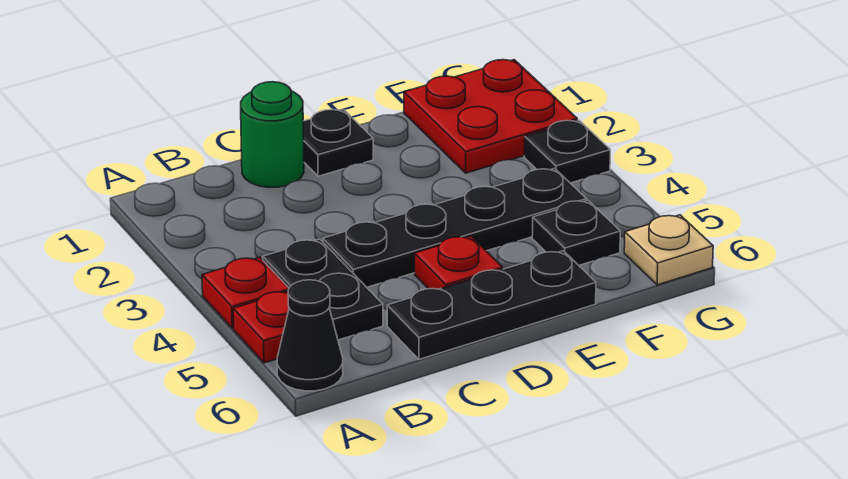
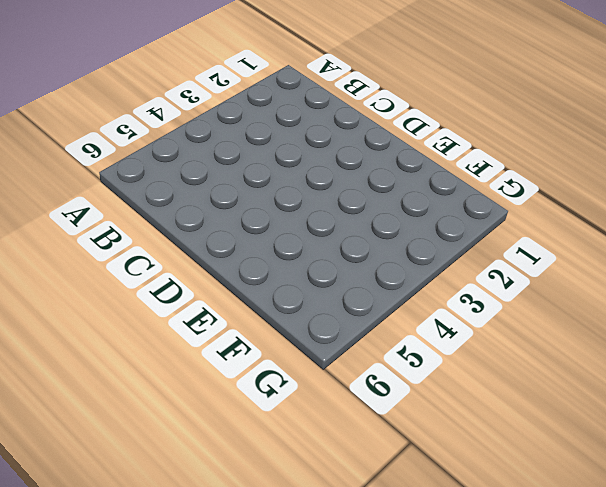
none -> red plate A4 level 1
none -> red plate A5 level 1
none -> black cone A6 level 1

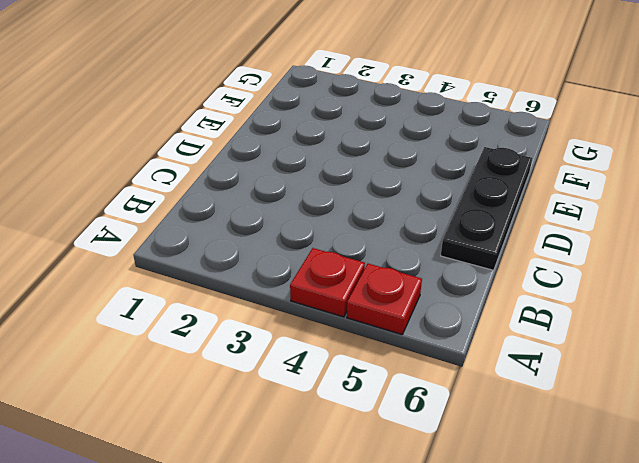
none -> black cone A6 level 1
none -> black plate B4:B5 level 1
none -> green round brick C1 level 1

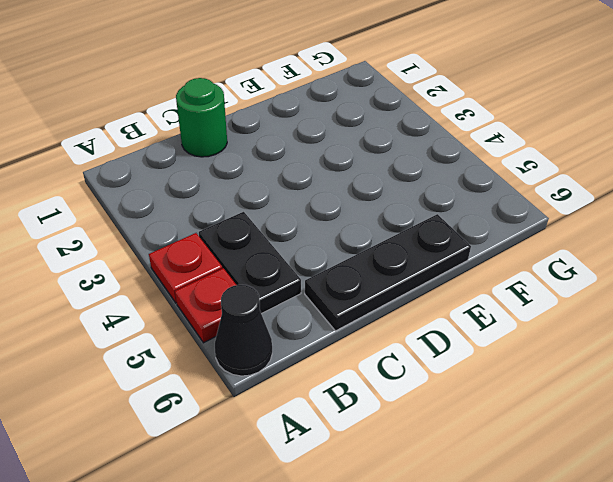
none -> black plate C4:F4 level 1
none -> black plate D1 level 1
none -> red plate D5 level 1

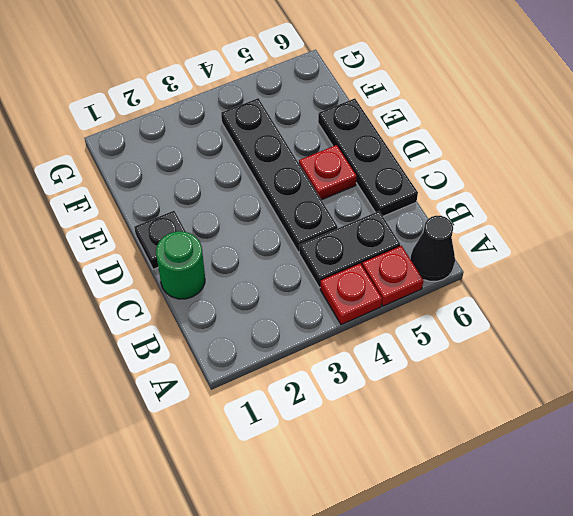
none -> red plate F1:G2 level 1
none -> black plate F5 level 1
none -> black plate G3 level 1

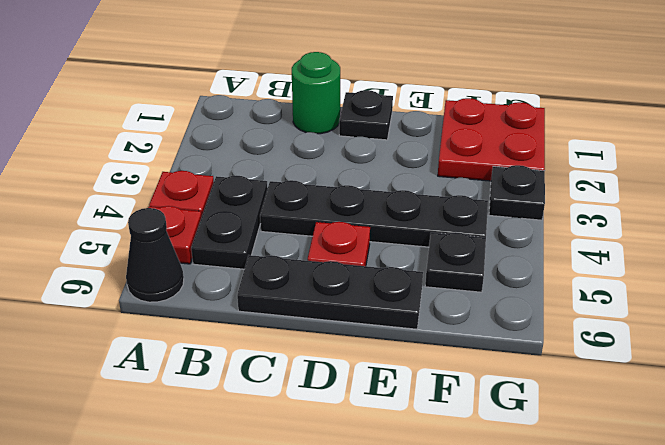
none -> tan plate G6 level 1

